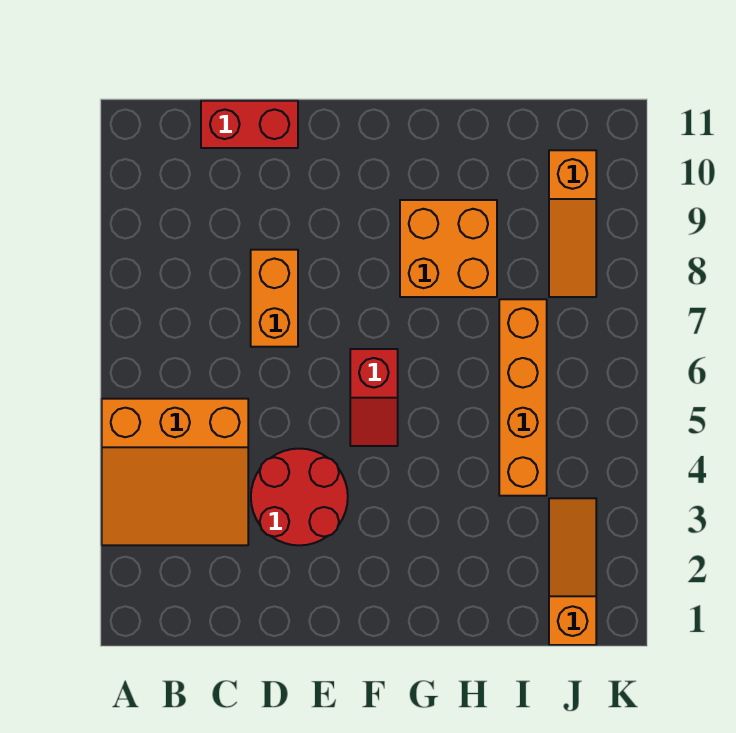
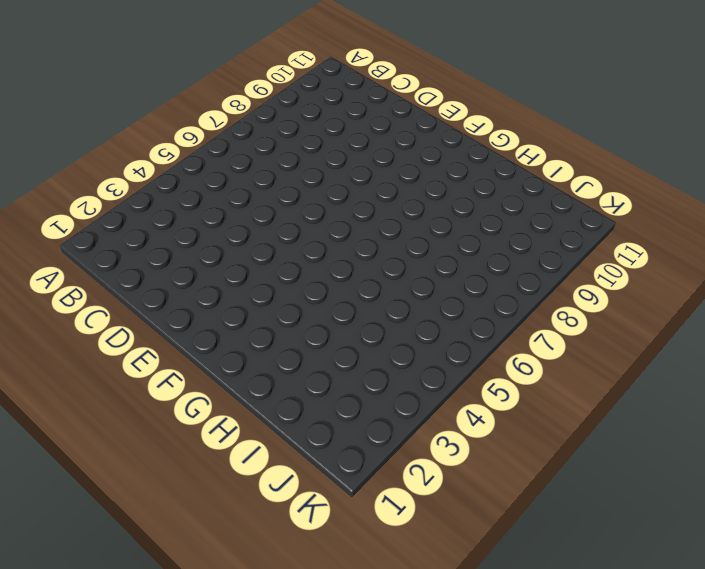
none -> orange slope A3:C5 level 1 top 5
none -> red brick C11:D11 level 1

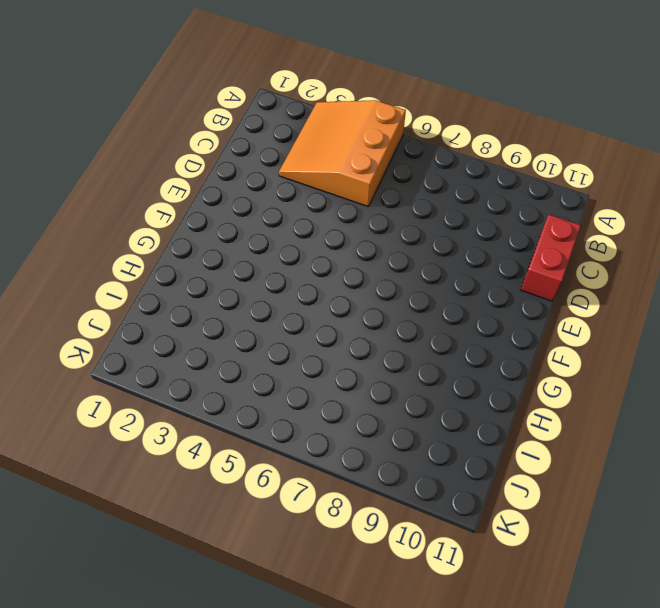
none -> red round brick D3:E4 level 1
none -> orange brick D7:D8 level 1

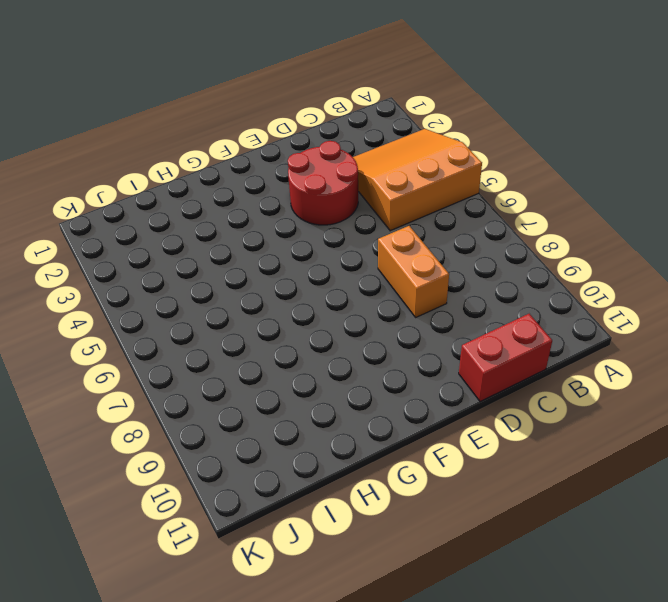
none -> red slope F5:F6 level 1 top 6
none -> orange brick G8:H9 level 1

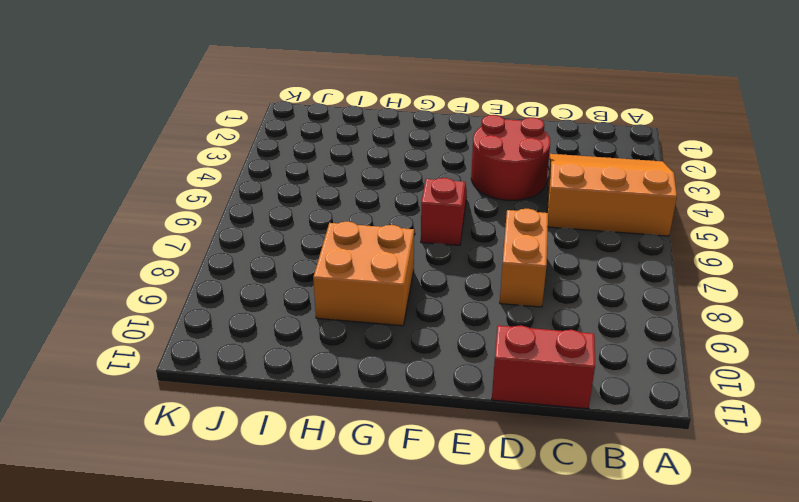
none -> orange brick I4:I7 level 1
none -> orange slope J1:J3 level 1 top 1

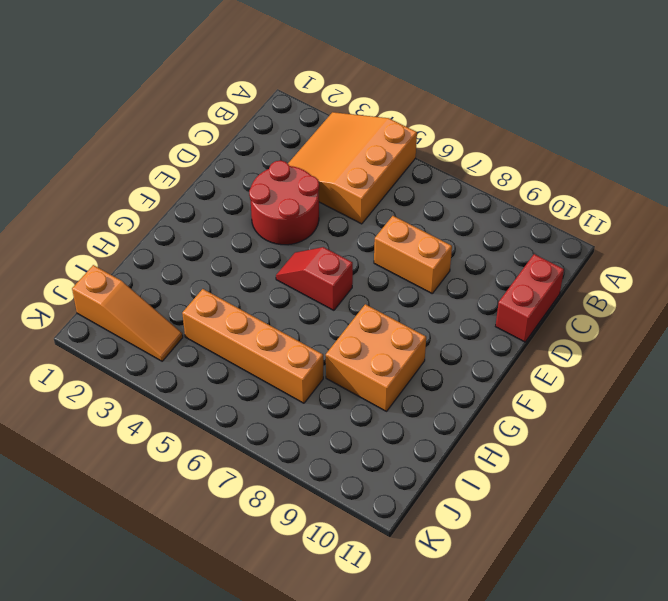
none -> orange slope J8:J10 level 1 top 10

